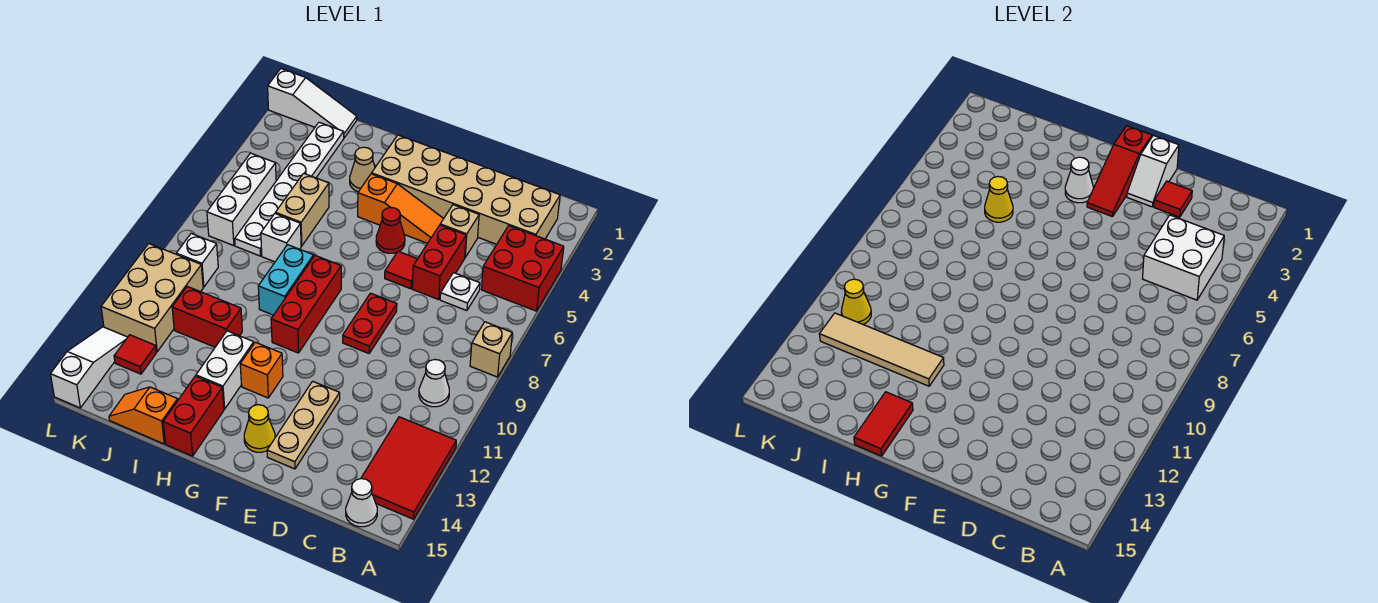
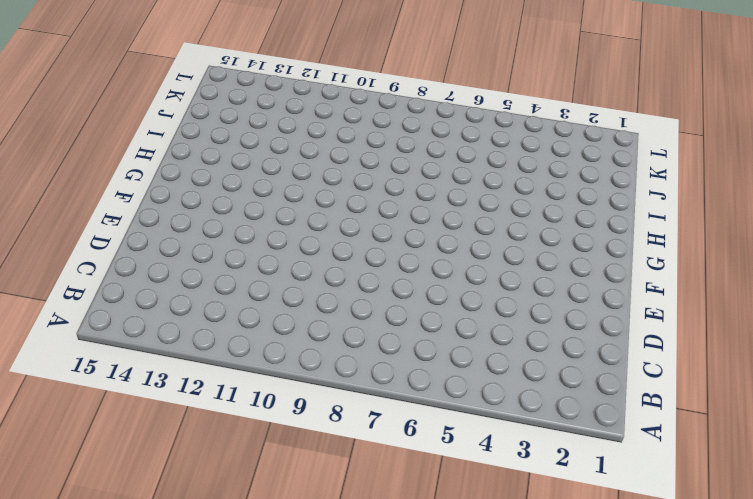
none -> red brick A4:B5 level 1
none -> tan brick A8 level 1
none -> red tile A12:B14 level 1
none -> tan brick B2:G3 level 1

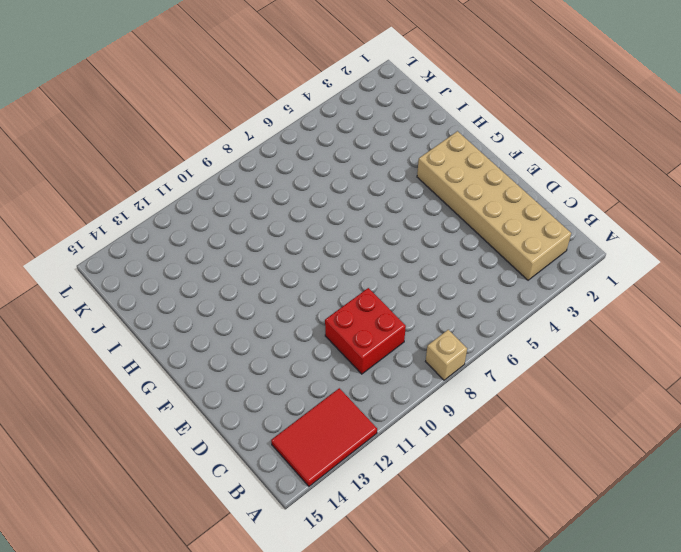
red brick C9:D10 level 1 -> red brick A4:B5 level 1
none -> white cone B10 level 1
none -> white cone B15 level 1
none -> white plate C6 level 1
none -> tan brick D4 level 1

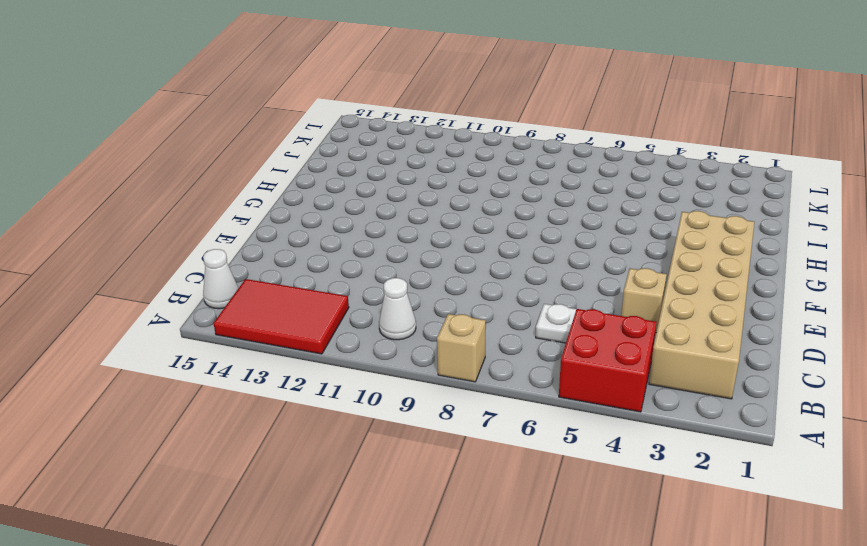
none -> red brick D5:D6 level 1
none -> orange slope E4:G4 level 1 top G
none -> red tile E6 level 1
none -> red plate E8:E9 level 1

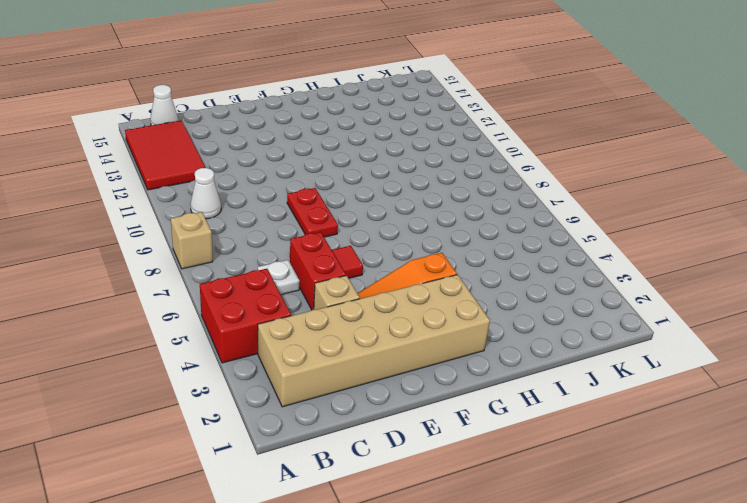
none -> tan plate E12:E14 level 1
none -> red cone F5 level 1
none -> yellow cone F14 level 1
none -> red brick G8:G10 level 1

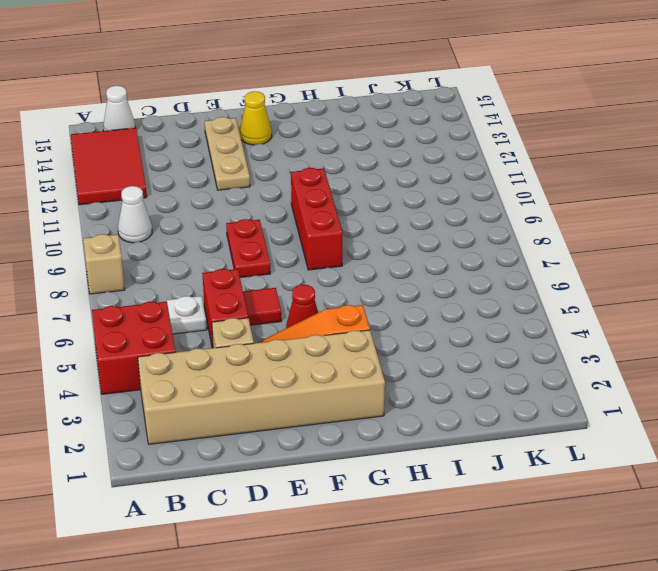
none -> orange brick G12 level 1
none -> tan cone H3 level 1
none -> cyan brick H8:H9 level 1
none -> white brick H12:H13 level 1

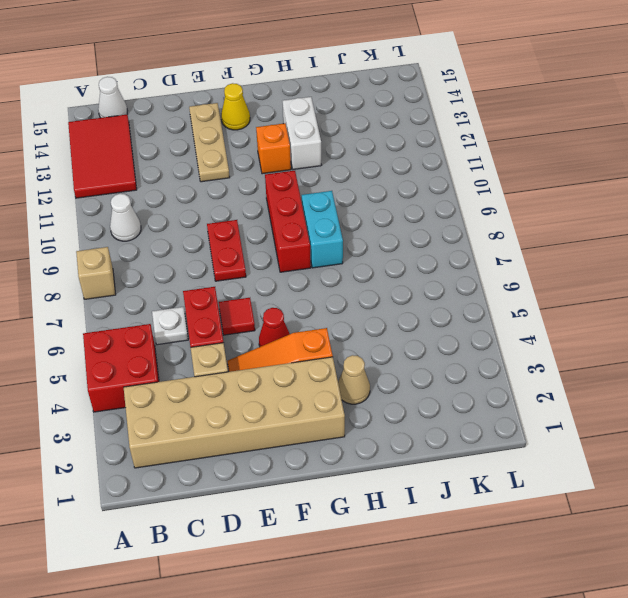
none -> red brick H14:H15 level 1
none -> tan brick I5:I6 level 1
none -> white brick I7 level 1
none -> red brick I11:J11 level 1

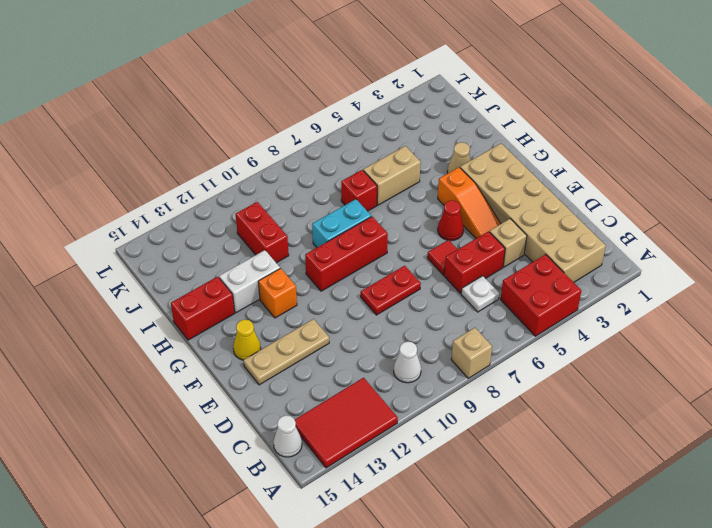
red brick I7 level 1 -> white brick I7 level 1
none -> orange slope I15:J15 level 1 top I
none -> white slope J1:L1 level 1 top L
none -> white plate J2:J7 level 1
none -> white brick K5:K7 level 1

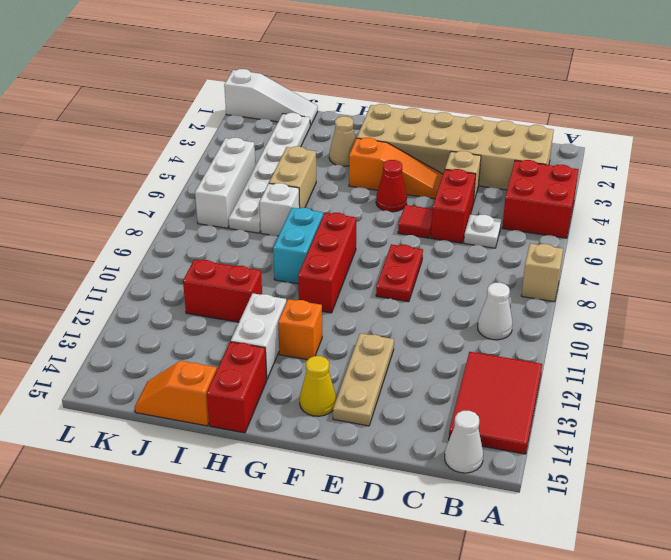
none -> white brick K9 level 1
none -> tan brick K10:L12 level 1
none -> red tile K13 level 1
none -> white slope L13:L15 level 1 top 15

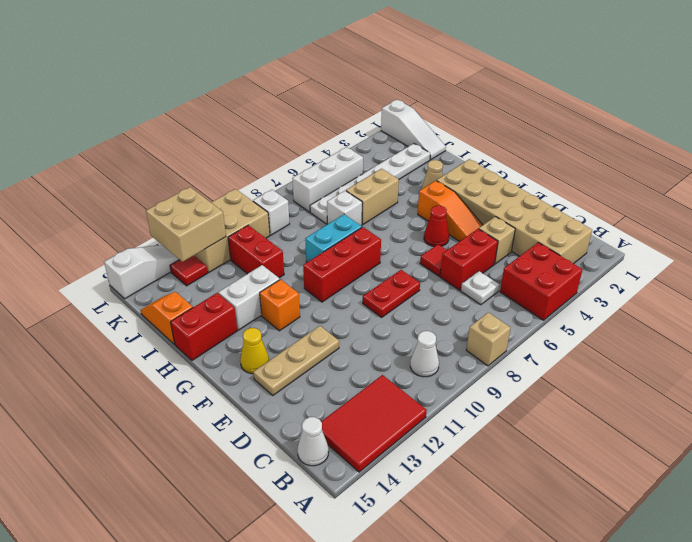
tan brick K12:L13 level 2 -> tan tile H12:K12 level 2
none -> white brick B4:C5 level 2
none -> red tile D2 level 2
none -> white slope E1:E2 level 2 top 1
none -> red slope F1:F3 level 2 top 1

